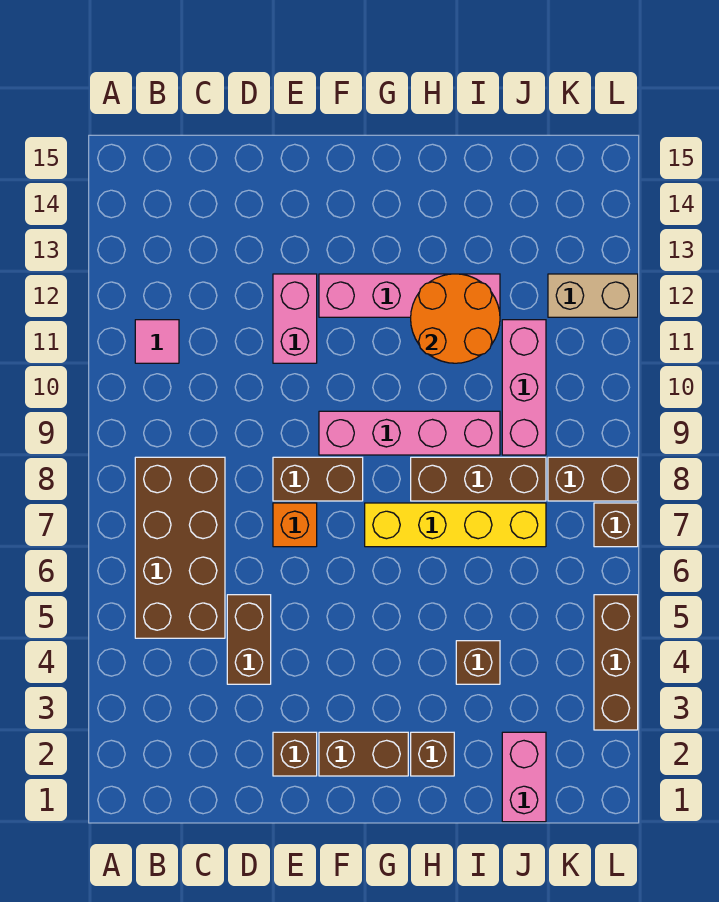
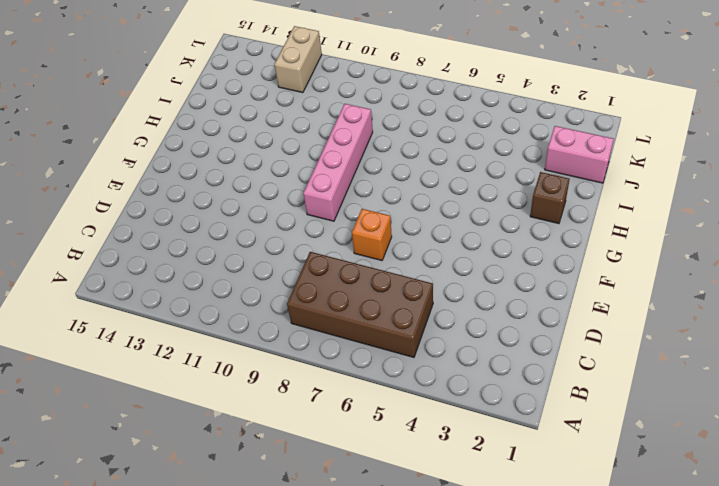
none -> pink tile B11 level 1
none -> brown brick D4:D5 level 1
none -> brown brick E2 level 1

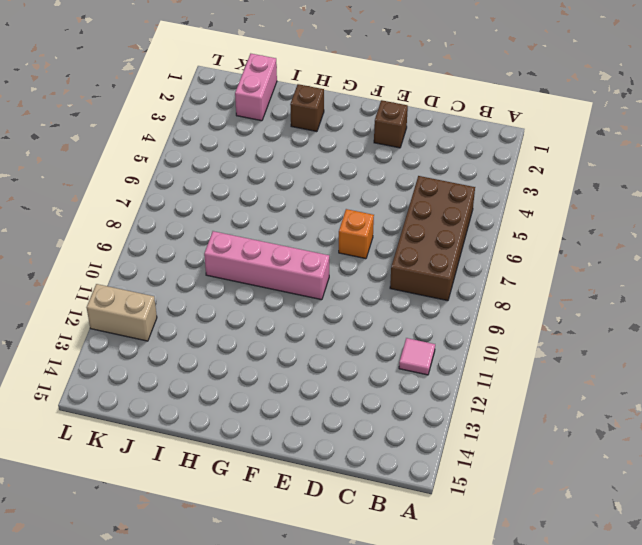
none -> brown brick D4:D5 level 1
none -> brown brick E8:F8 level 1
none -> pink brick E11:E12 level 1

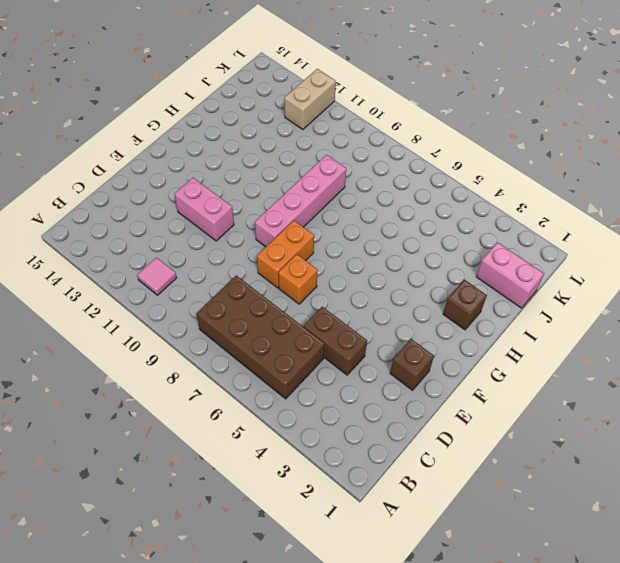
orange brick E8:F8 level 1 -> brown brick E8:F8 level 1
none -> brown brick F2:G2 level 1
none -> pink brick F12:I12 level 1
none -> yellow brick G7:J7 level 1

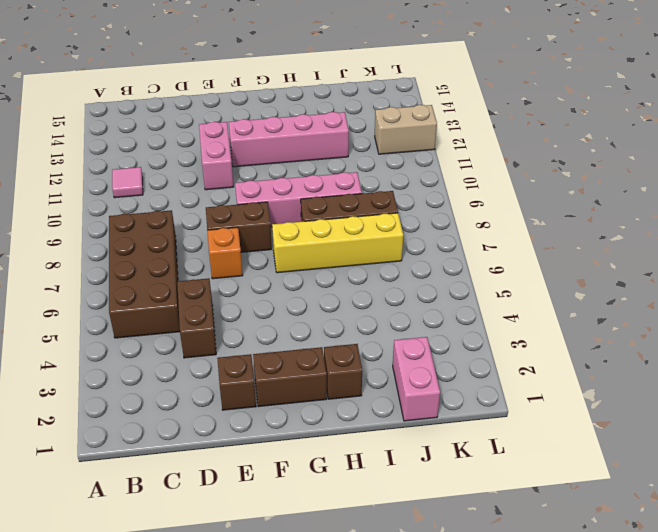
none -> brown brick I4 level 1
none -> pink brick J9:J11 level 1
none -> brown brick K8:L8 level 1

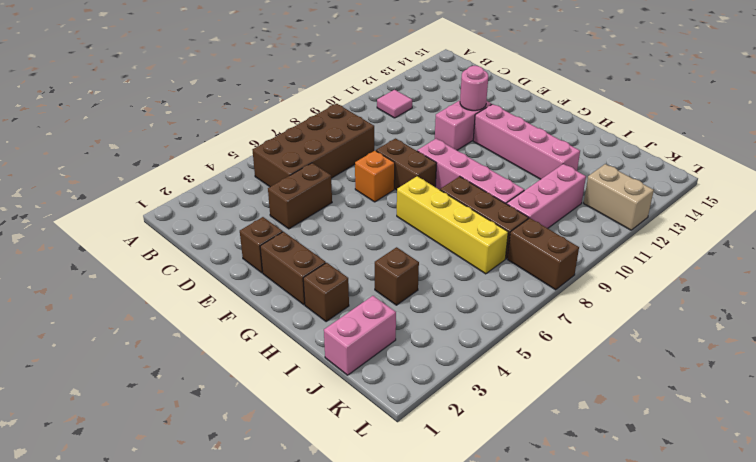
pink round brick E12 level 2 -> none
none -> brown brick L3:L5 level 1
none -> brown brick L7 level 1
none -> orange round brick H11:I12 level 2

